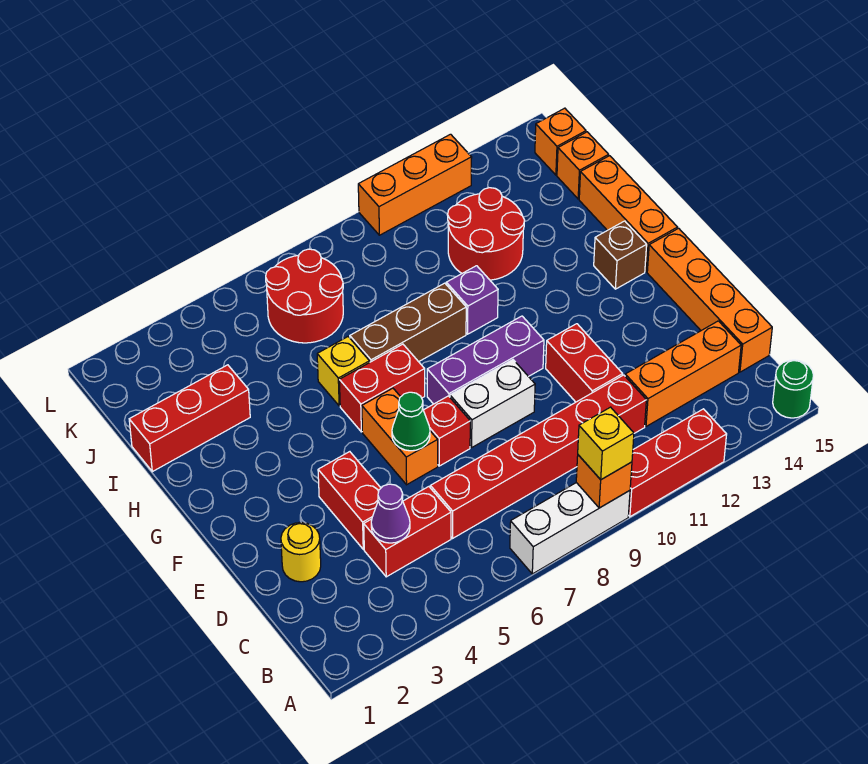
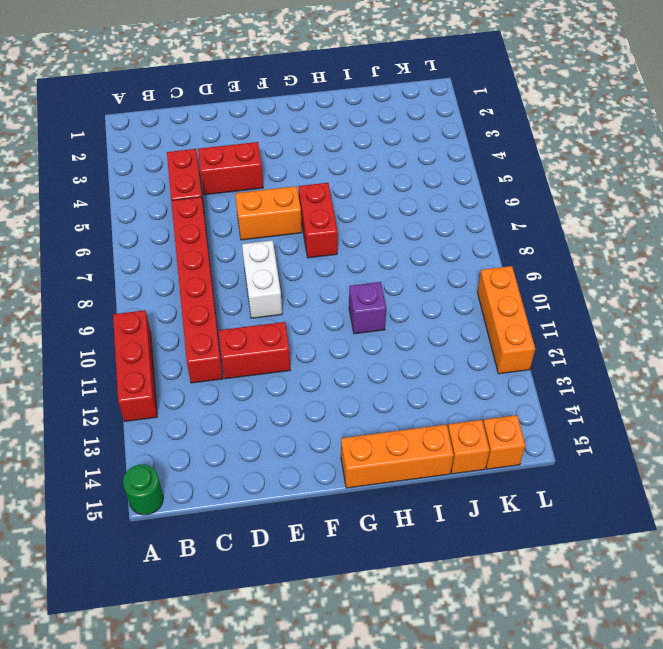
none -> white brick A7:A9 level 1
none -> orange brick C12:C14 level 1
none -> orange brick C15:F15 level 1
none -> yellow round brick D2 level 1

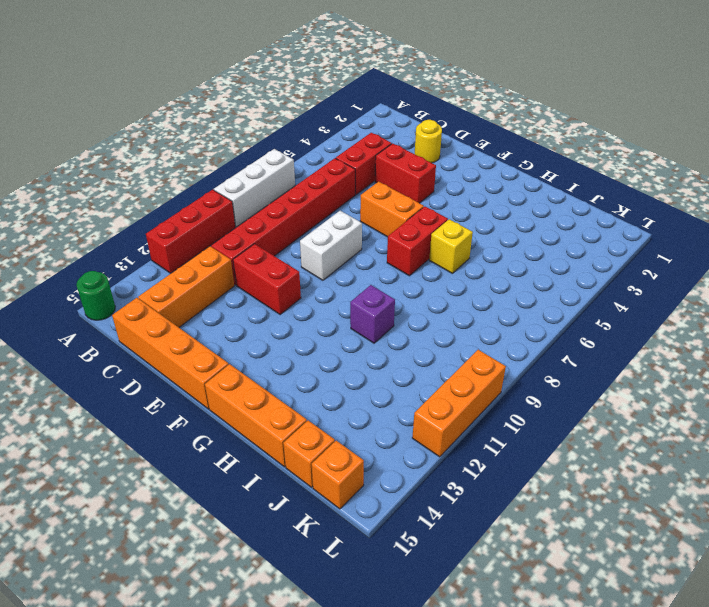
none -> red brick E7 level 1
none -> purple brick F8:F10 level 1
none -> brown brick G14 level 1
none -> brown brick H7:H9 level 1

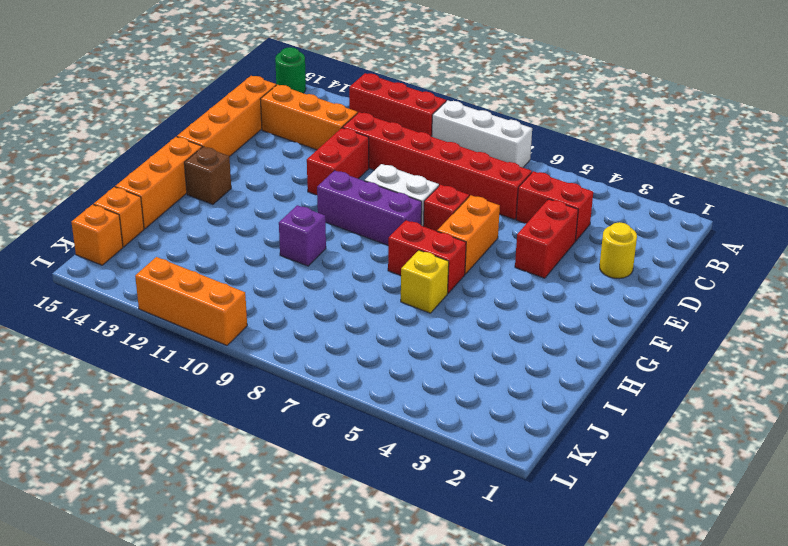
none -> brown brick H7:H9 level 1
none -> red brick I1:I3 level 1
none -> red round brick I11:J12 level 1
none -> red round brick J6:K7 level 1

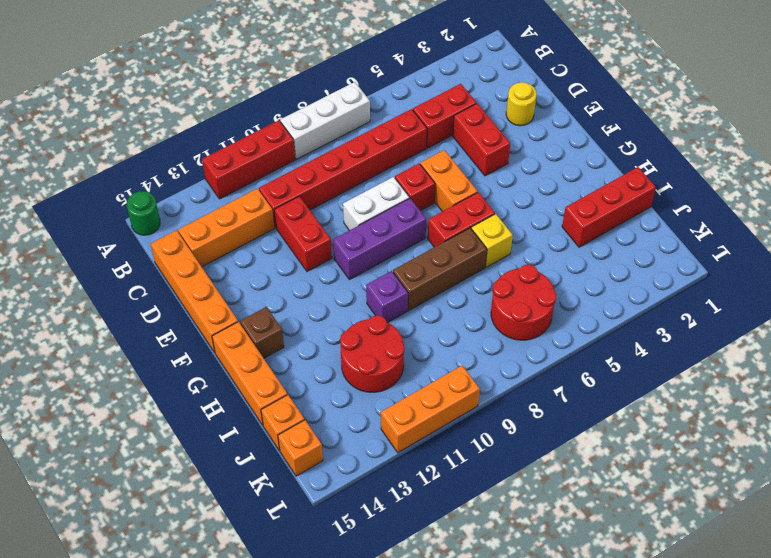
none -> orange brick A9 level 2
none -> purple cone C4 level 2
none -> green cone E6 level 2
none -> yellow brick A9 level 3

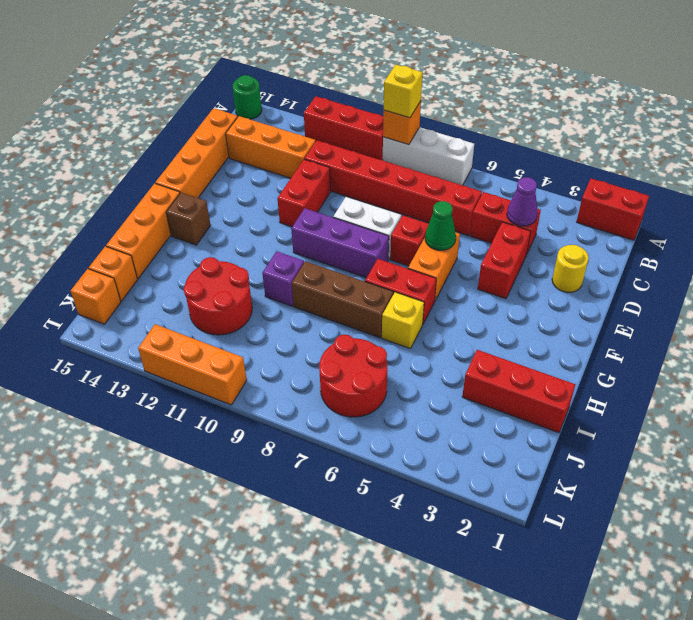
red brick A1:A2 level 1 -> none

